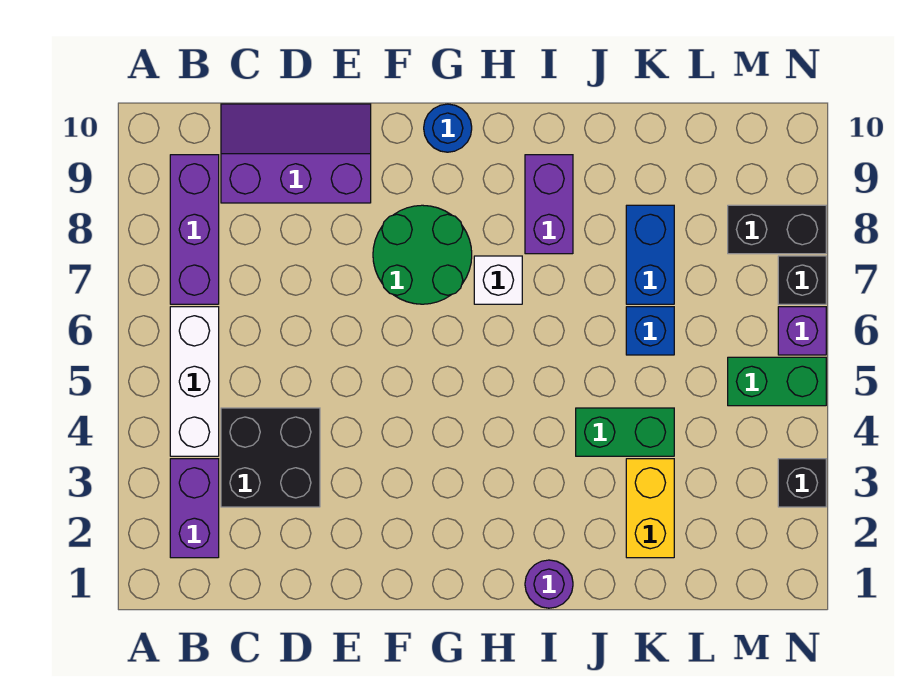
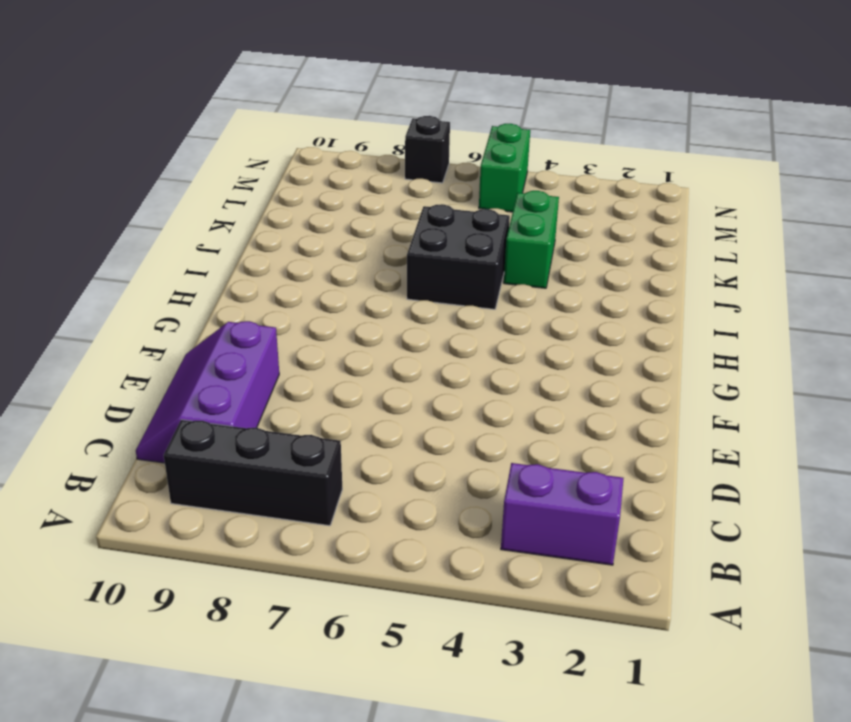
black brick B7:B9 level 1 -> purple brick B7:B9 level 1
black brick I5:J6 level 1 -> black brick C3:D4 level 1
none -> white brick B4:B6 level 1
none -> green round brick F7:G8 level 1
none -> blue round brick G10 level 1

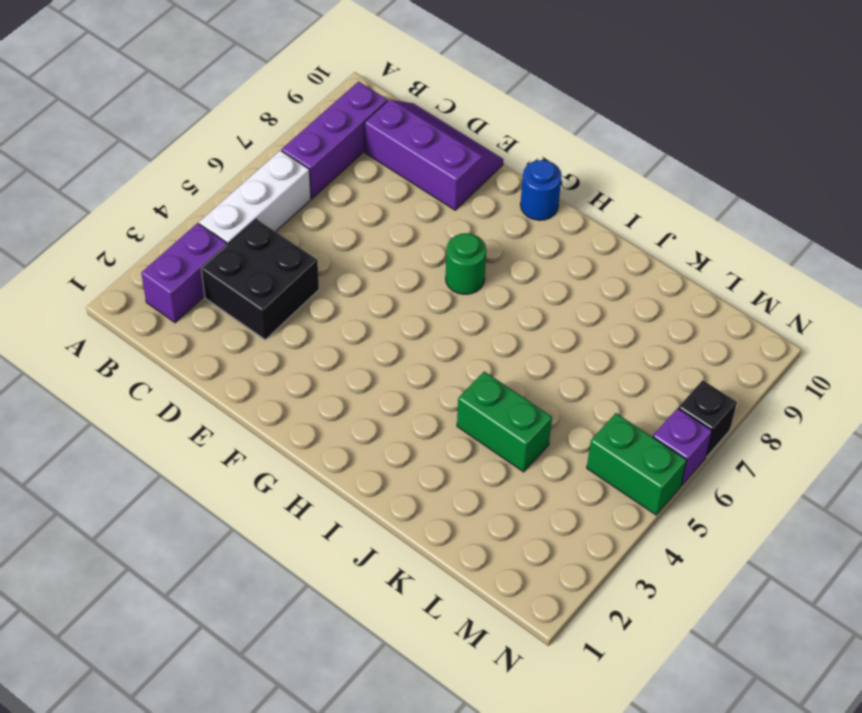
green round brick G7 level 1 -> green round brick F7:G8 level 1
none -> white brick H7 level 1
none -> purple round brick I1 level 1
none -> purple brick I8:I9 level 1

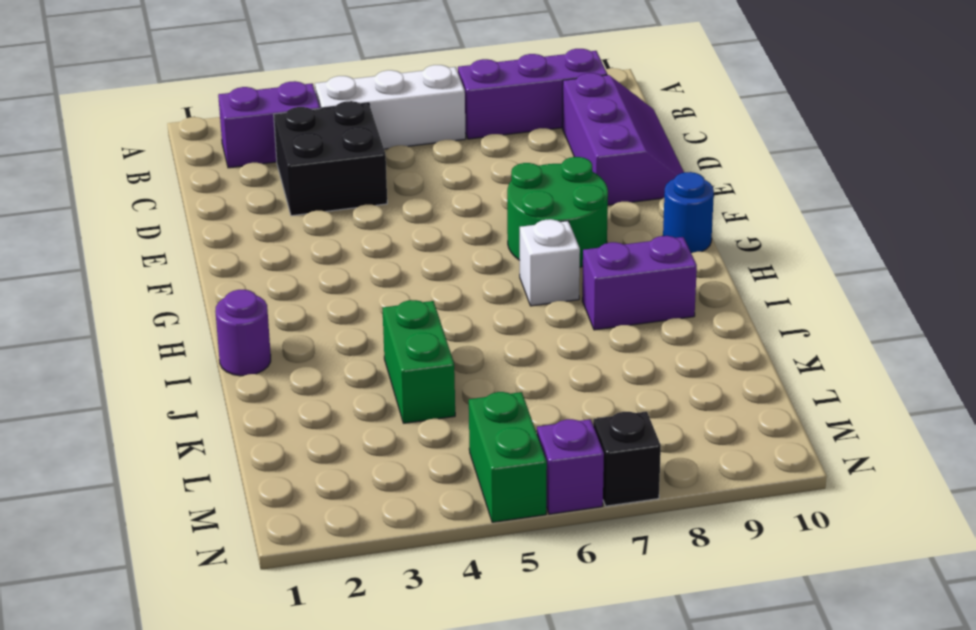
none -> yellow brick K2:K3 level 1
none -> blue brick K6 level 1
none -> blue brick K7:K8 level 1

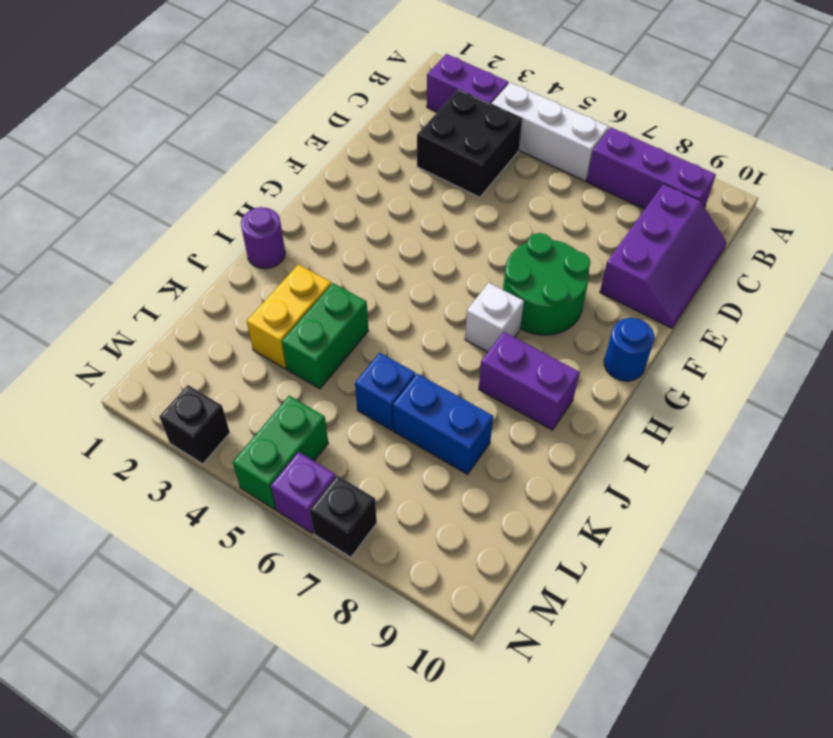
yellow brick J3:K3 level 1 -> yellow brick K2:K3 level 1
none -> black brick M8:N8 level 1

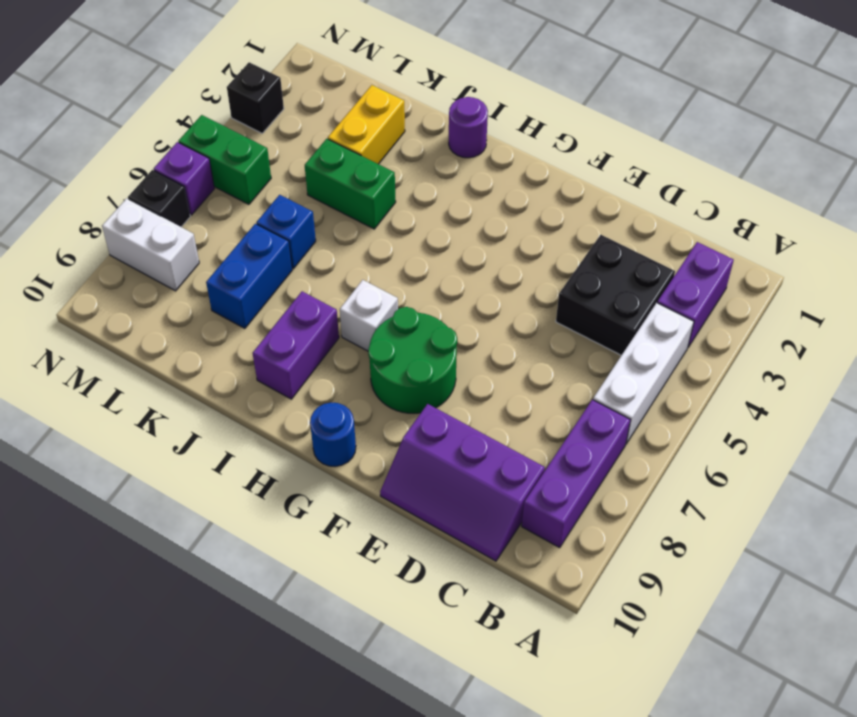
white brick M8:N8 level 1 -> black brick M8:N8 level 1

